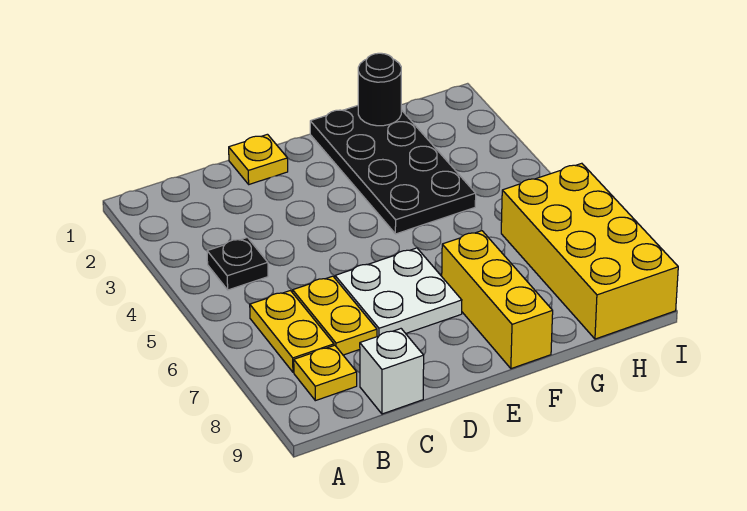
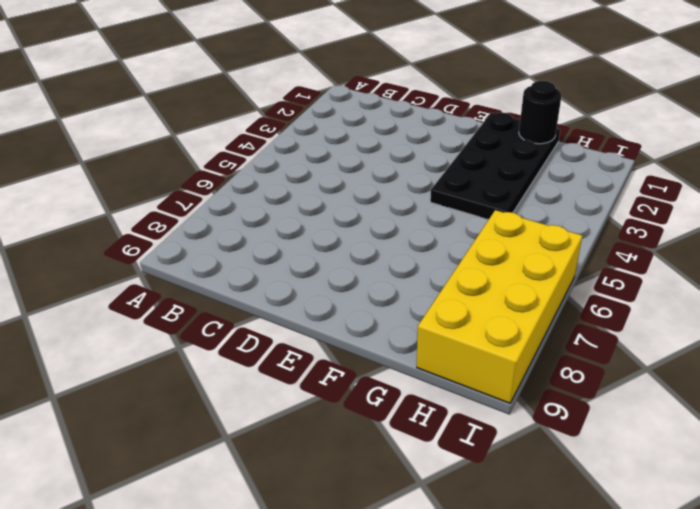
none -> black plate B4 level 1
none -> yellow plate B6:B7 level 1

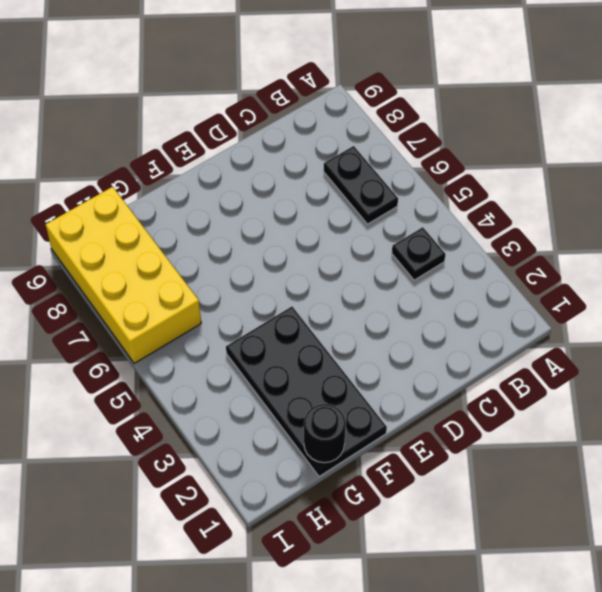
black plate B6:B7 level 1 -> yellow plate B6:B7 level 1
none -> yellow plate B8 level 1
none -> yellow plate C6:C7 level 1

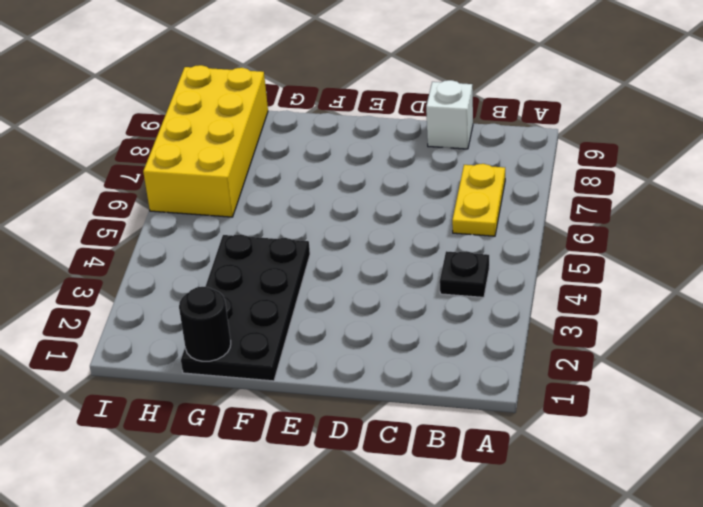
none -> yellow plate B8 level 1
none -> yellow plate C6:C7 level 1

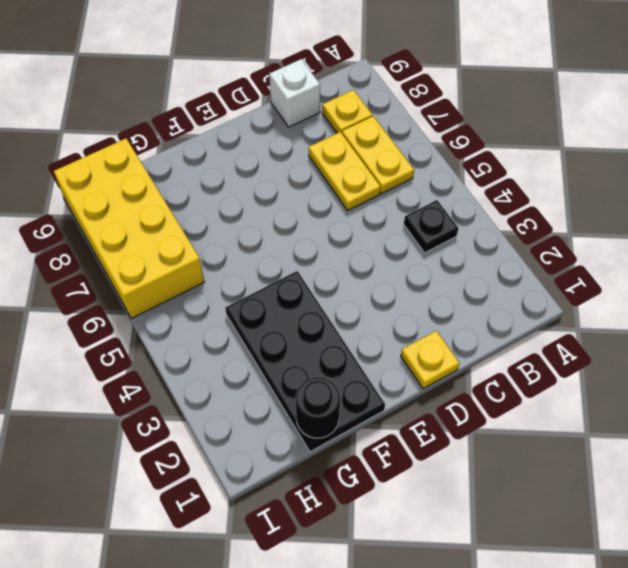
none -> white plate D6:E7 level 1
none -> yellow brick F7:F9 level 1

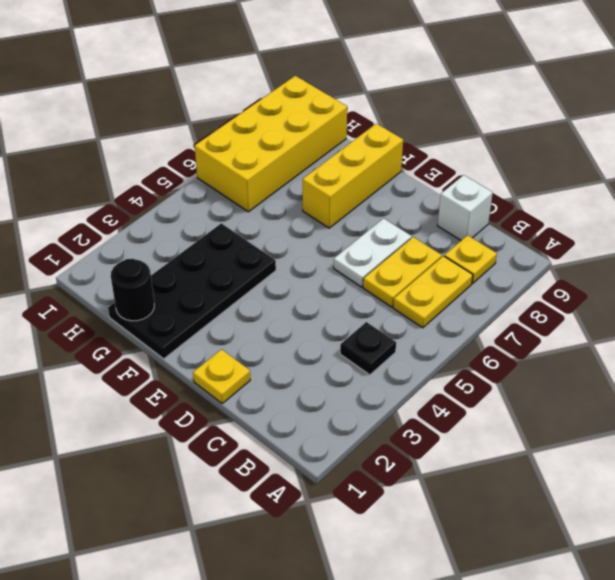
white plate D6:D7 level 1 -> white plate D6:E7 level 1

